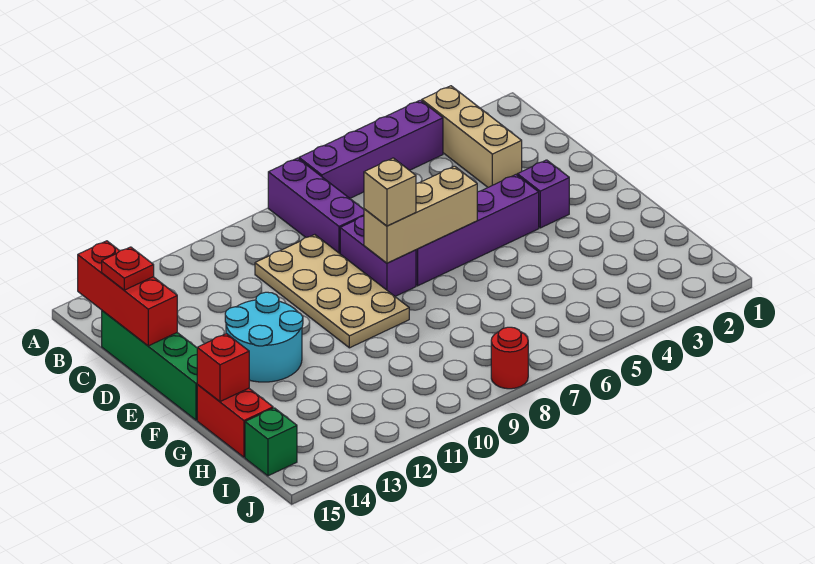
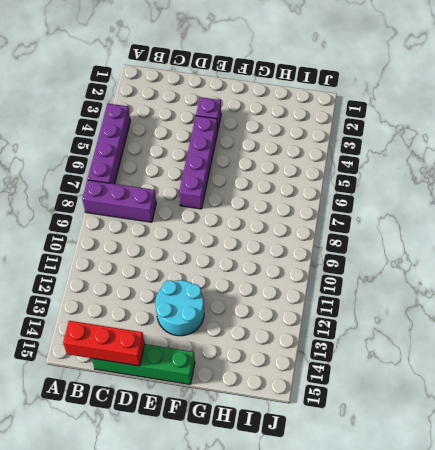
none -> tan brick A3:C3 level 1
none -> tan plate C9:F10 level 1
none -> purple brick D8:E8 level 1

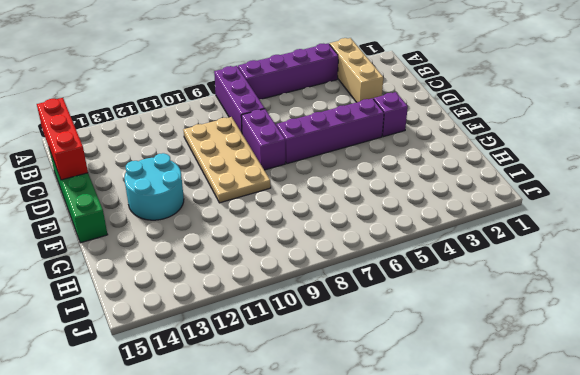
none -> red brick G15:H15 level 1
none -> green brick I15 level 1
none -> red round brick J8 level 1

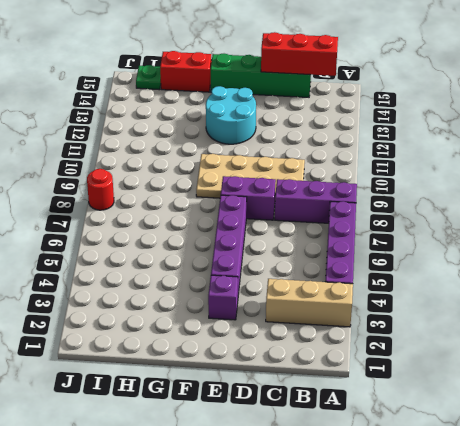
green plate I15 level 1 -> green brick I15 level 1
none -> tan brick E6:E8 level 2
none -> red brick G15 level 2
none -> red plate C15 level 3

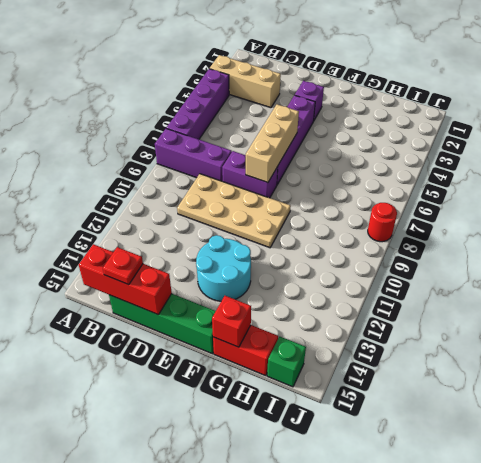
none -> tan brick E8 level 3

